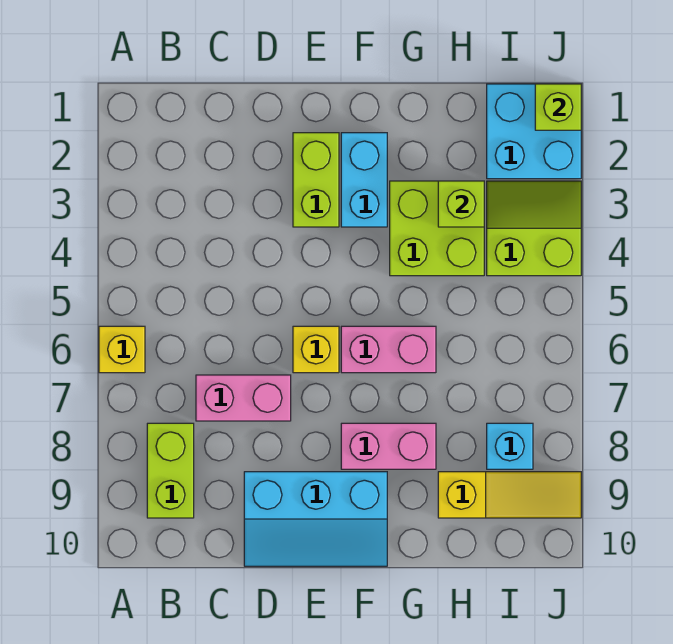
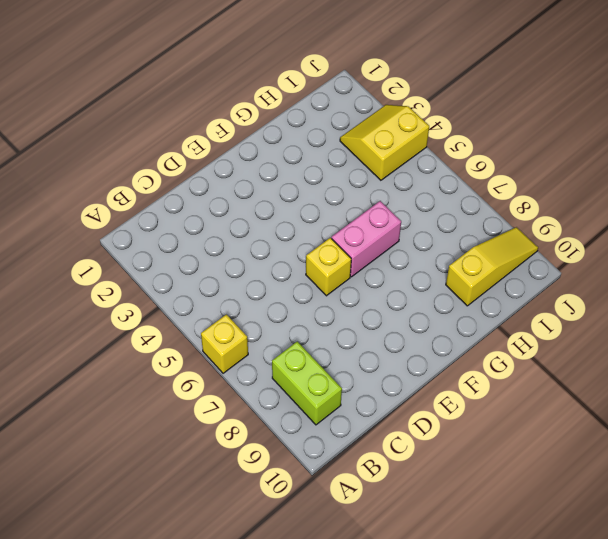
yellow slope I3:J4 level 1 top 4 -> lime slope I3:J4 level 1 top 4
none -> pink brick C7:D7 level 1
none -> cyan slope D9:F10 level 1 top 9
none -> lime brick E2:E3 level 1

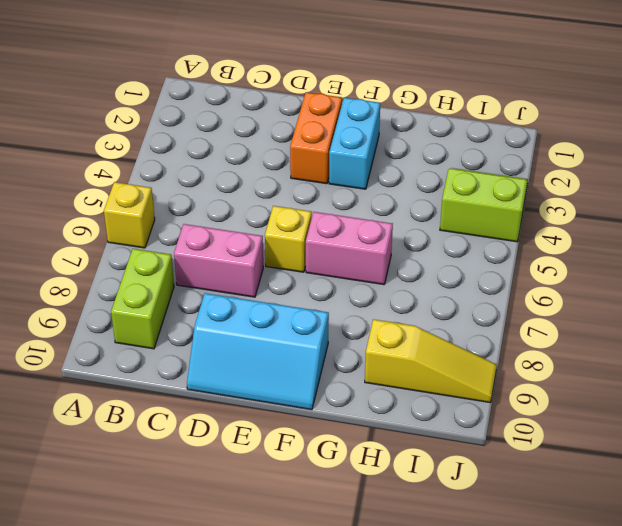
orange brick E2:E3 level 1 -> lime brick E2:E3 level 1
none -> pink brick F8:G8 level 1
none -> lime brick G3:H4 level 1
none -> cyan brick I1:J2 level 1

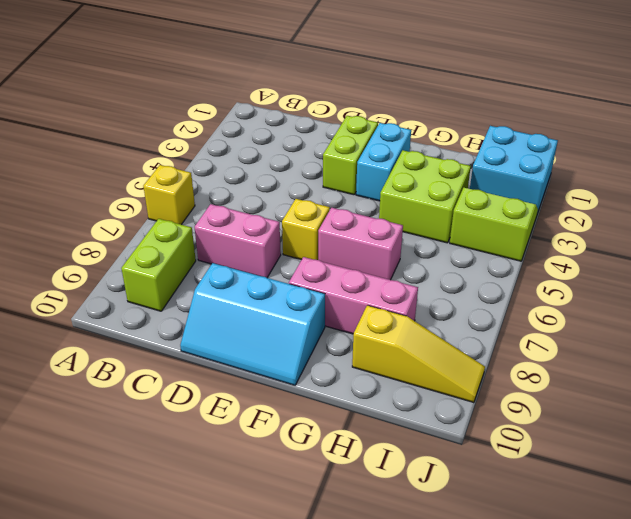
pink brick F8:H8 level 1 -> pink brick F8:G8 level 1
none -> cyan brick I8 level 1
none -> lime brick H3 level 2
none -> lime brick J1 level 2

